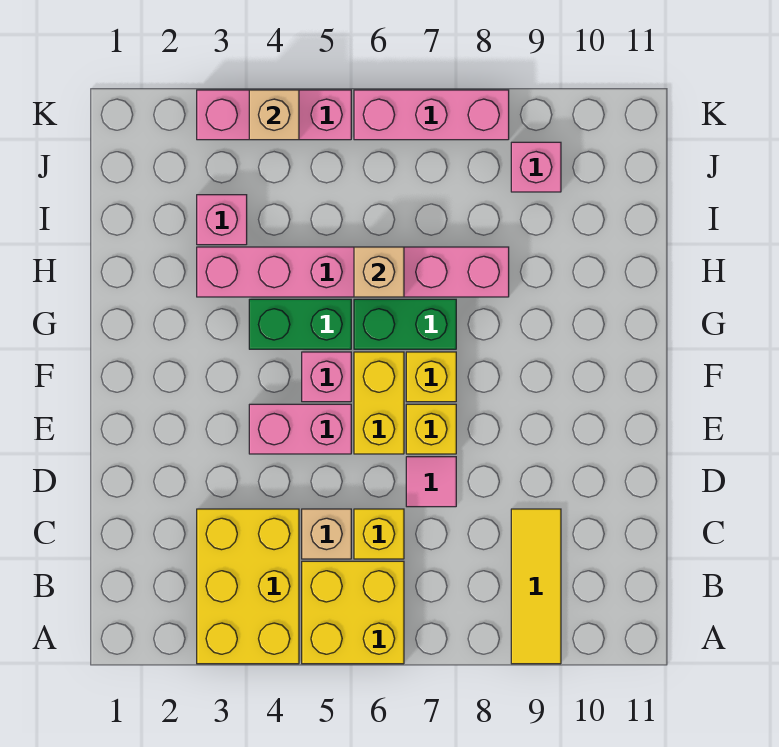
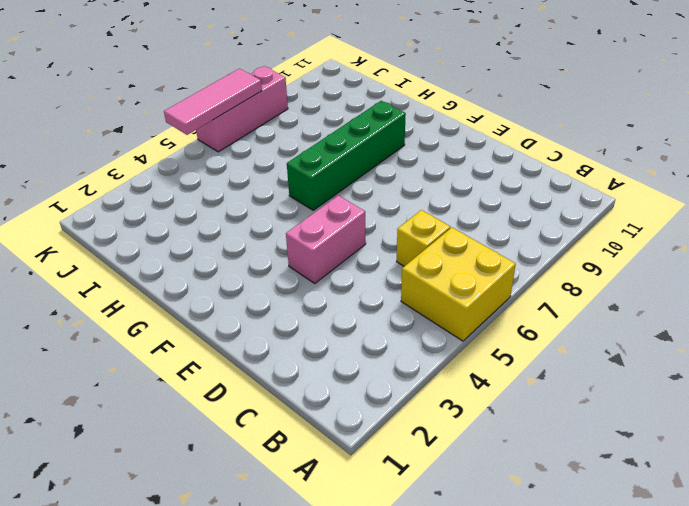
green brick G6:G9 level 1 -> green brick G6:G7 level 1
pink tile K5:K7 level 2 -> none
none -> yellow brick A3:C4 level 1
none -> yellow tile A9:C9 level 1
none -> tan brick C5 level 1

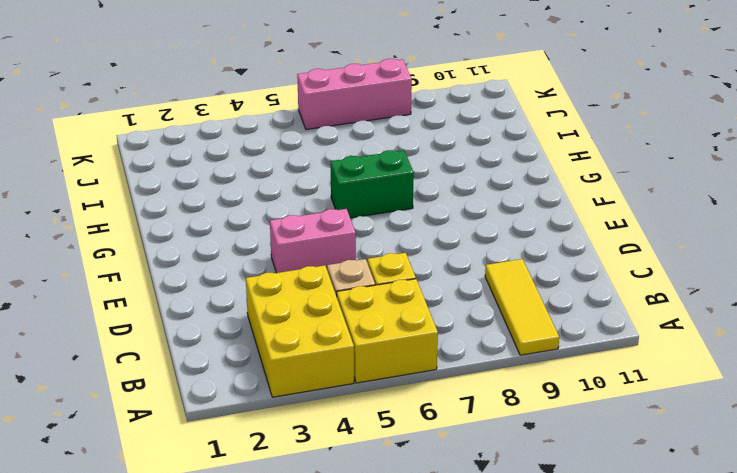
none -> pink tile D7 level 1
none -> yellow brick E6:F6 level 1
none -> yellow brick E7 level 1

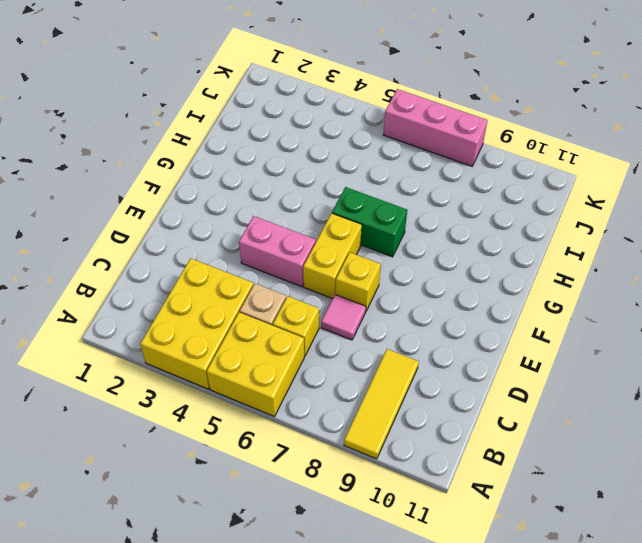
none -> pink brick F5 level 1
none -> yellow brick F7 level 1
none -> green brick G4:G5 level 1

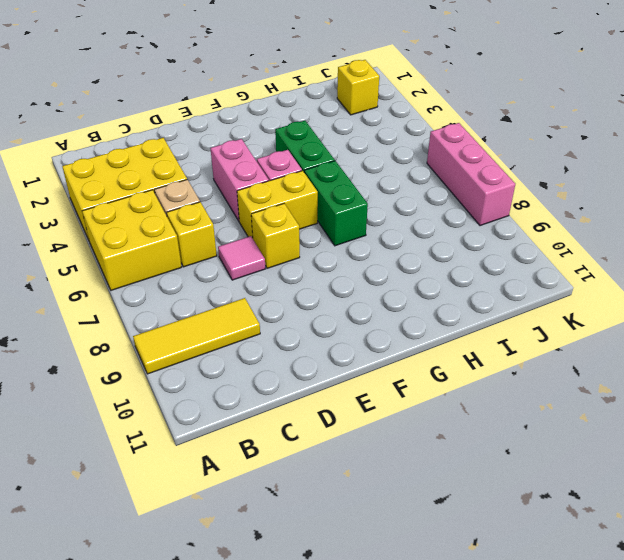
yellow brick J2 level 1 -> yellow brick F7 level 1
none -> pink brick H3:H8 level 1
none -> pink brick I3 level 1
none -> pink brick J9 level 1

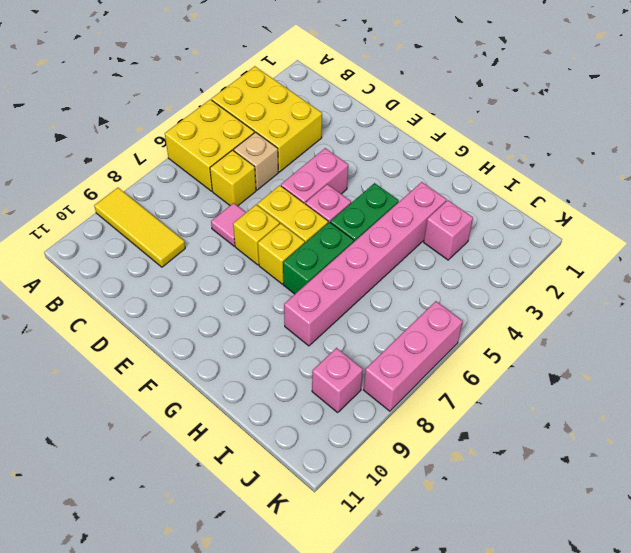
none -> pink brick K3:K5 level 1
none -> tan brick H6 level 2
none -> tan brick K4 level 2

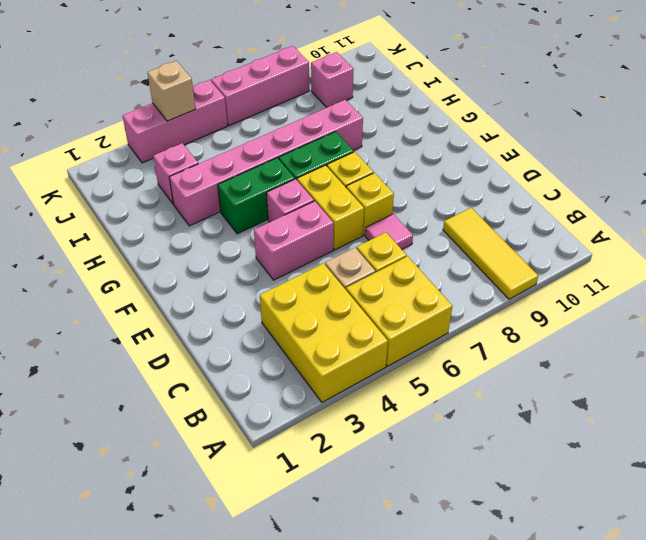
none -> tan brick H6 level 2

